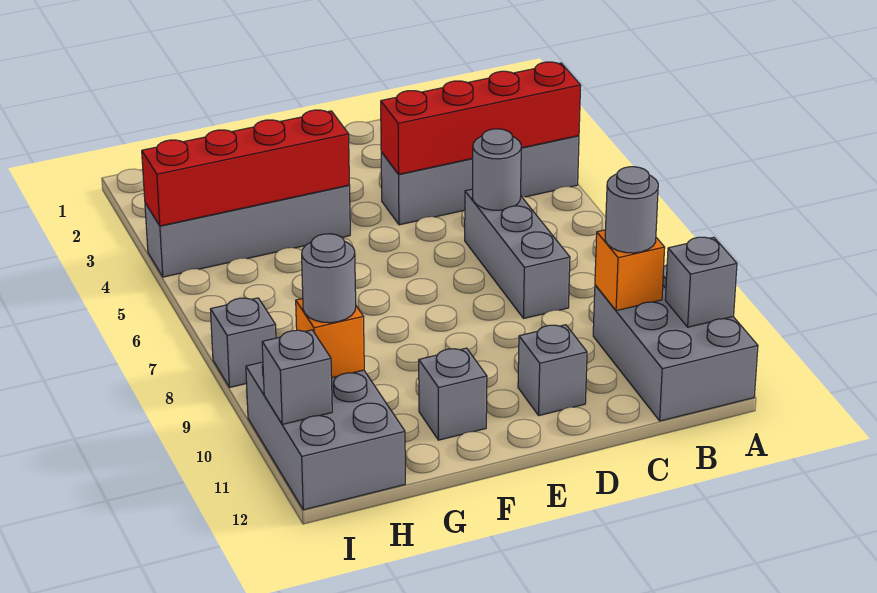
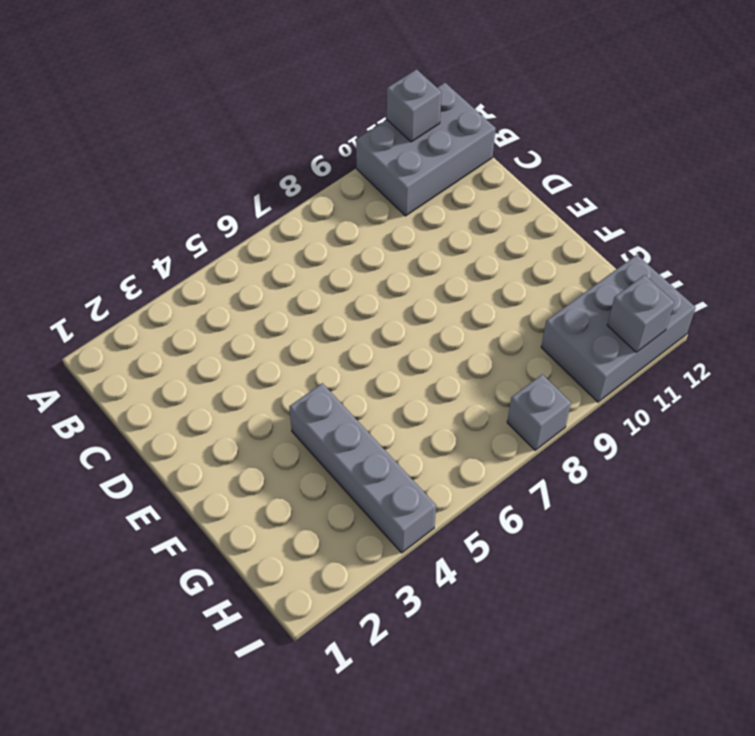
none -> grey brick A4:D4 level 1
none -> grey brick C6:C8 level 1
none -> grey brick D11 level 1

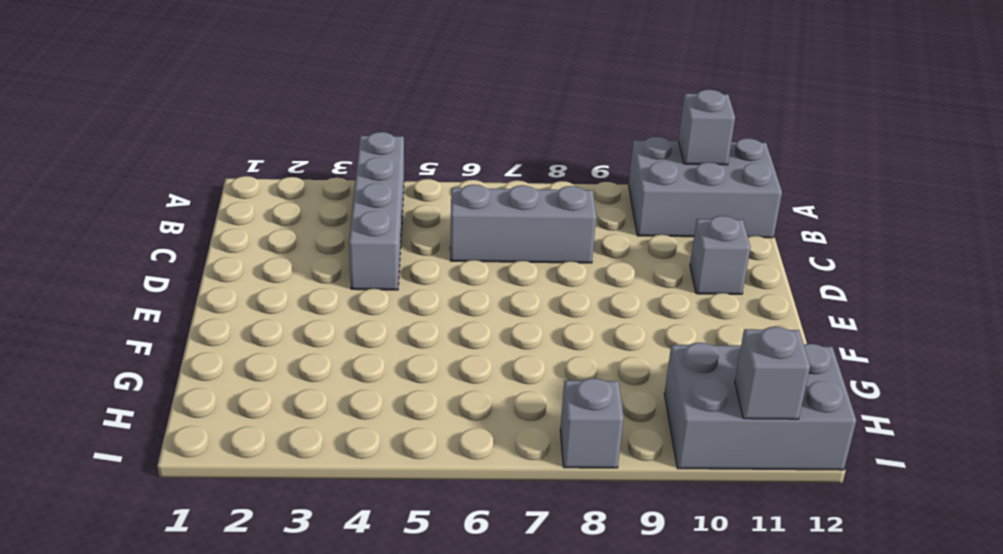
none -> grey brick F4:I4 level 1
none -> grey brick F11 level 1
none -> red brick A4:D4 level 2

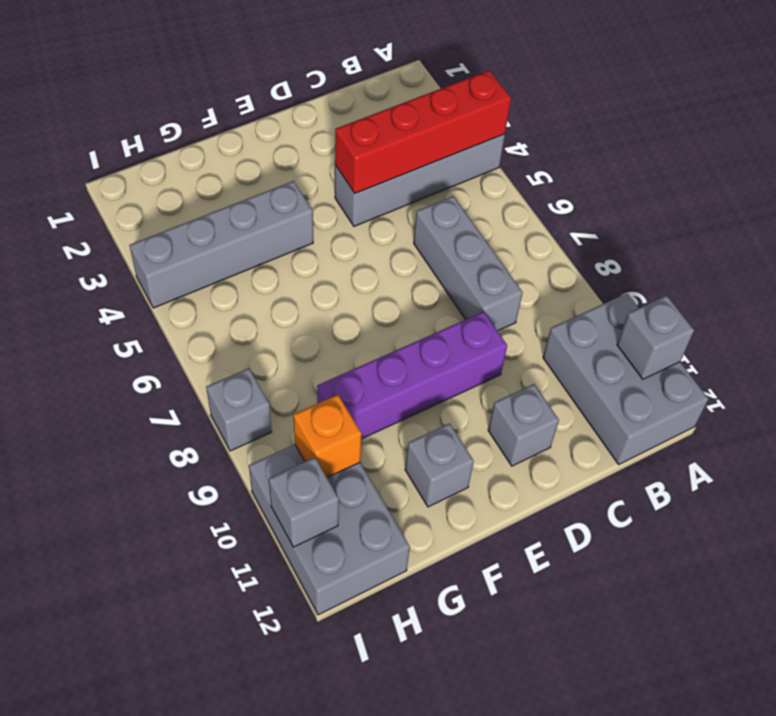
purple brick D9:G9 level 1 -> none
none -> orange brick B10 level 2
none -> grey round brick C6 level 2
none -> red brick F4:I4 level 2

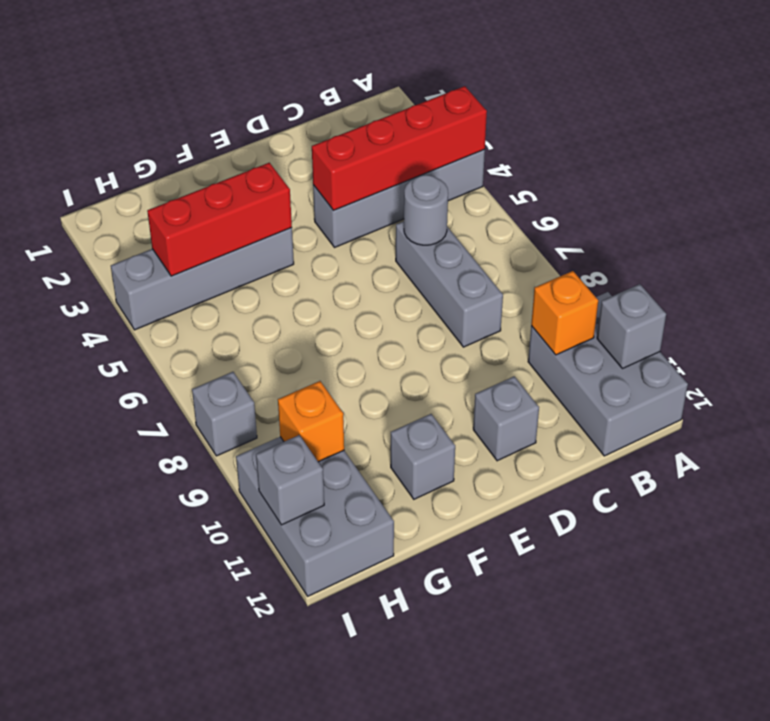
red brick F4:H4 level 2 -> red brick F4:I4 level 2
none -> grey round brick B10 level 3
none -> grey round brick H10 level 3

